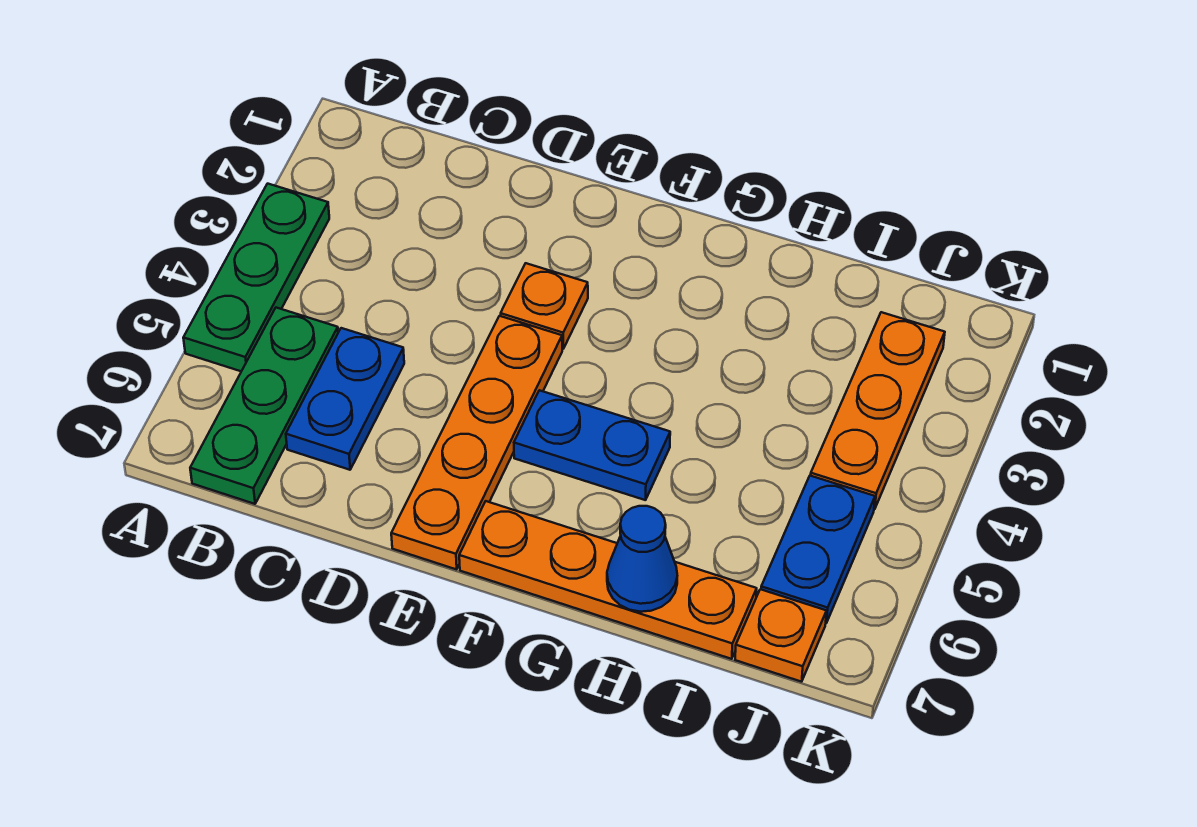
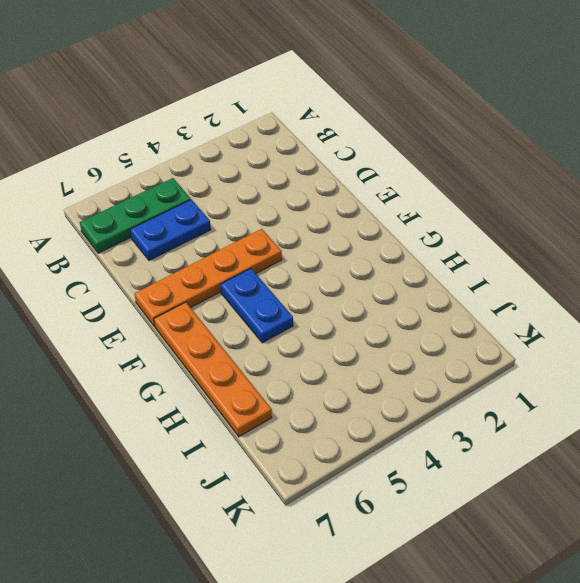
none -> green plate A3:A5 level 1
none -> orange plate E3 level 1

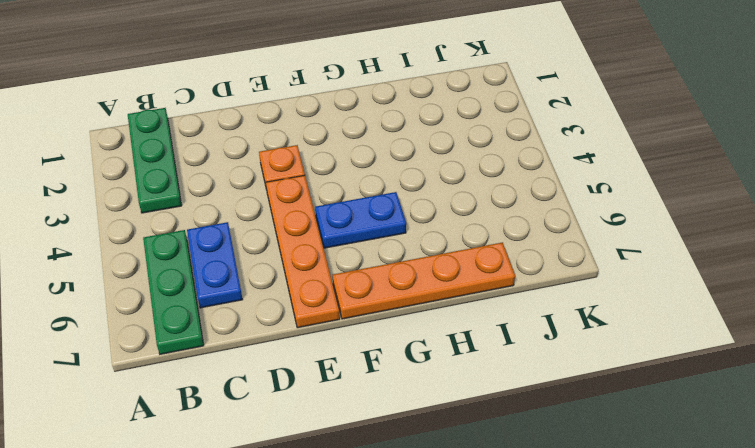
green plate B1:B3 level 1 -> green plate A3:A5 level 1
none -> orange plate J2:J4 level 1
none -> blue plate J5:J6 level 1

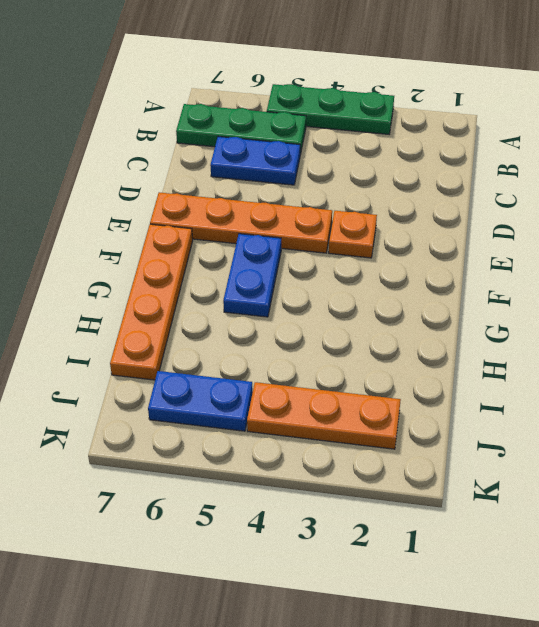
none -> orange plate J7 level 1
none -> blue cone H7 level 2

